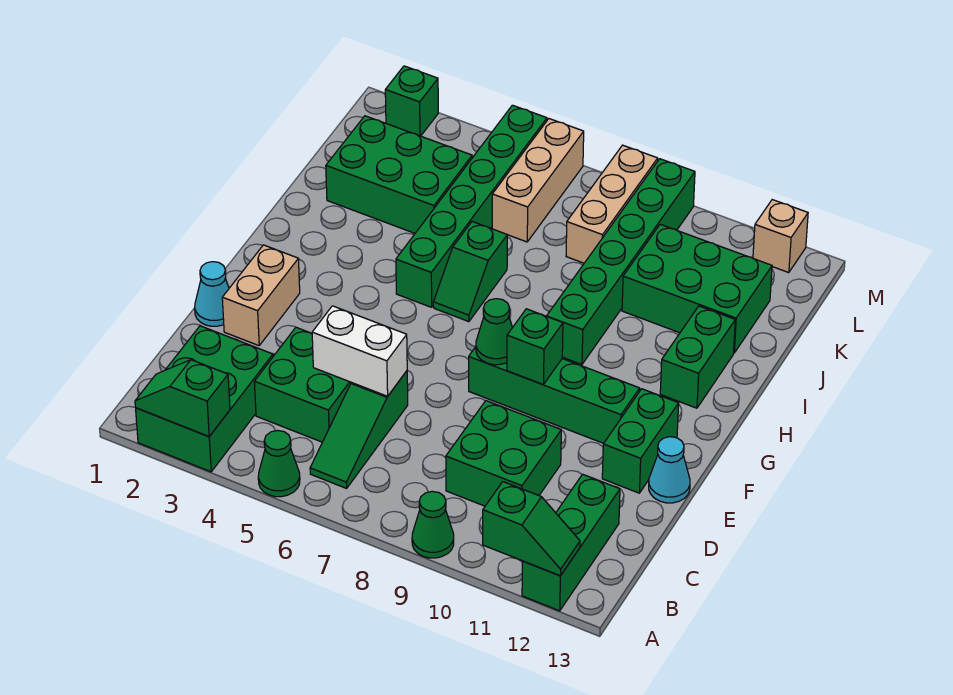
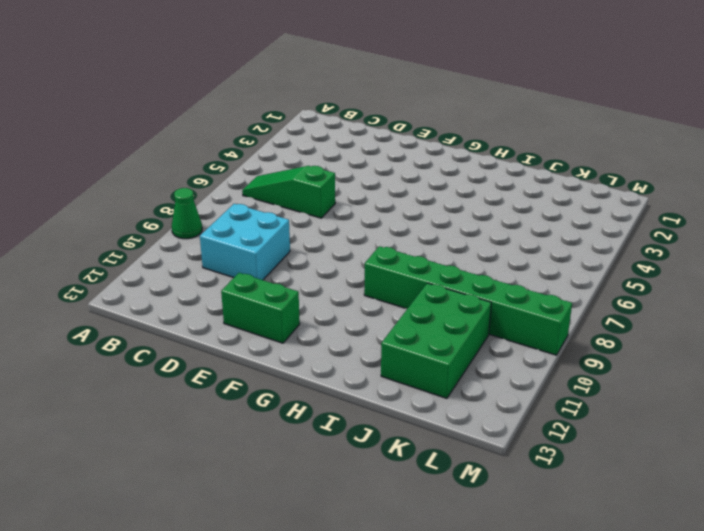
cyan brick C9:D10 level 1 -> green brick C9:D10 level 1
none -> green brick A2:C3 level 1
none -> green cone A5 level 1
none -> green brick A12:C12 level 1

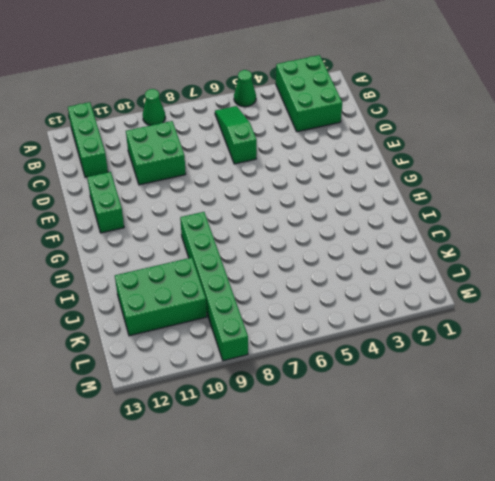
none -> green brick C4:D5 level 1
none -> cyan cone E1 level 1
none -> tan brick E2:F2 level 1

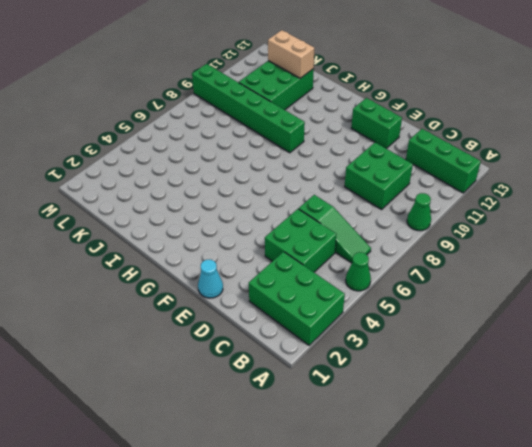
tan brick J12:K12 level 2 -> tan brick E2:F2 level 1
none -> cyan cone E13 level 1
none -> green brick F8:F11 level 1
none -> green brick H5:M5 level 1

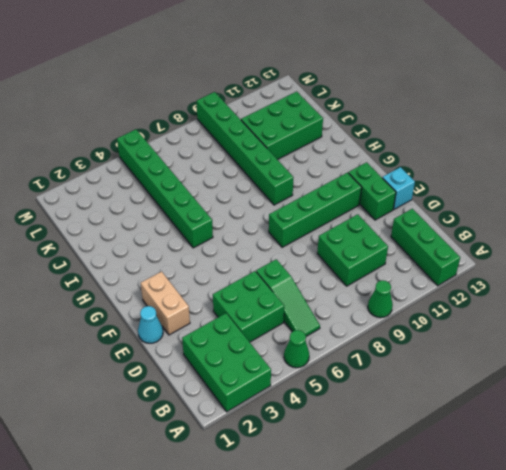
cyan brick E13 level 1 -> cyan cone E13 level 1
none -> green slope H6:I6 level 1 top I
none -> green brick H12:I12 level 1
none -> green brick J2:K4 level 1

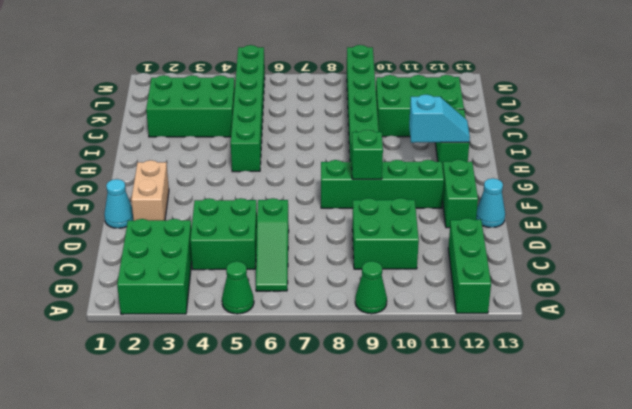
cyan slope H11:H12 level 2 top 11 -> none
none -> green slope H6:I6 level 1 top I
none -> tan brick K6:M6 level 1
none -> tan brick K8:M8 level 1

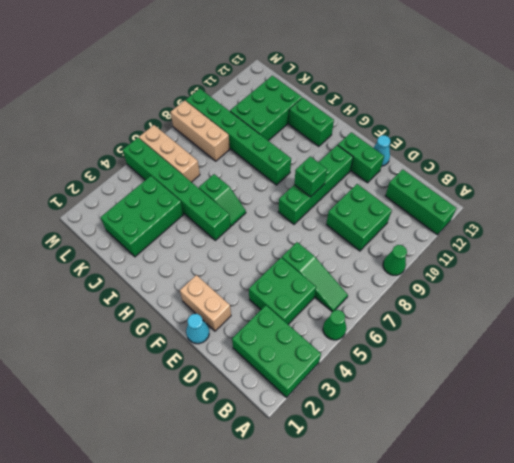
none -> green brick M2 level 1
none -> tan brick M12 level 1
none -> green slope A2:A3 level 2 top 3

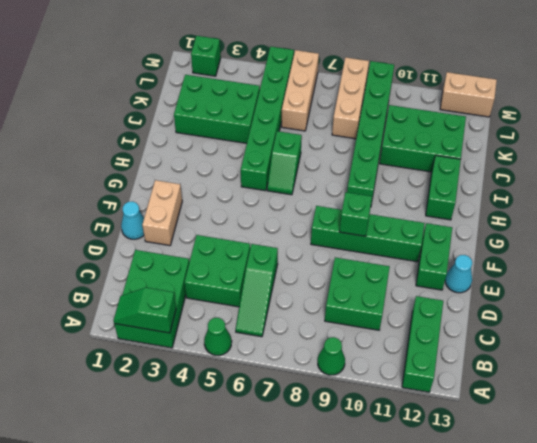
tan brick M12:M13 level 1 -> tan brick M12 level 1
none -> green slope A11:A12 level 2 top 11
none -> white brick D5:D6 level 2
none -> green cone F8 level 2

